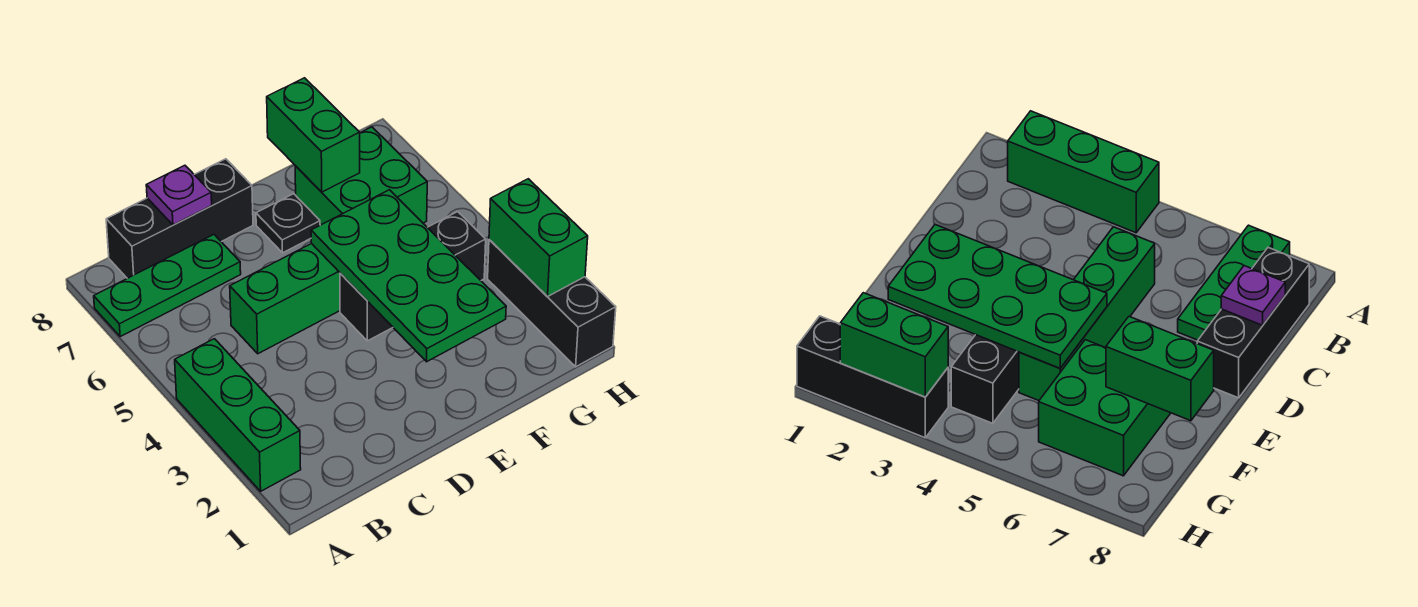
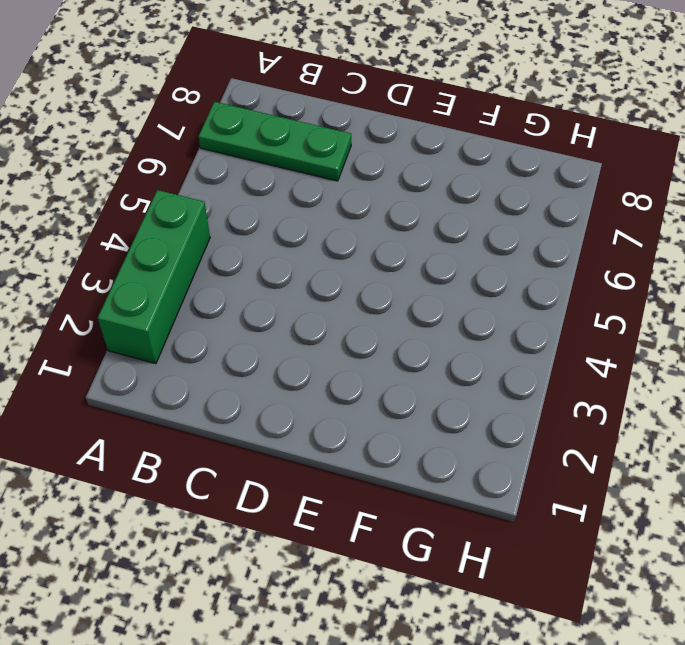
none -> black brick B8:D8 level 1
none -> green brick C5:F5 level 1
none -> black brick E4:G4 level 1

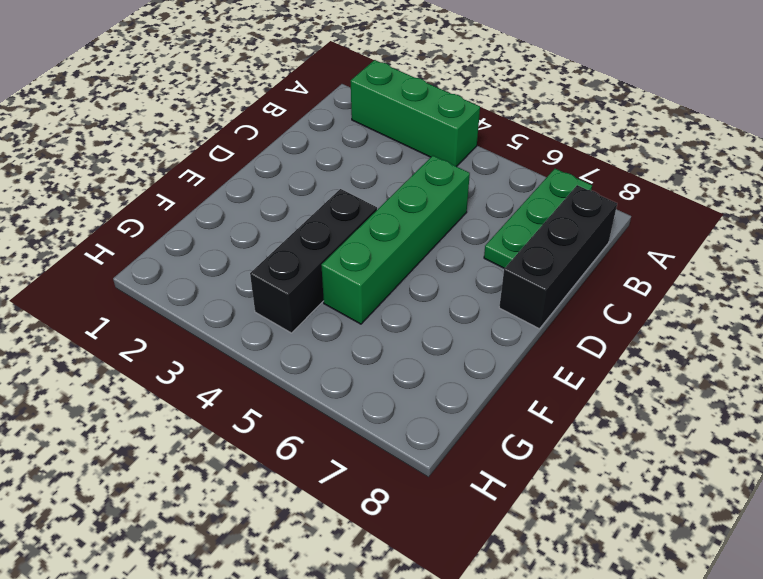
none -> black plate E7 level 1
none -> green brick F6:G7 level 1
none -> black brick H1:H3 level 1

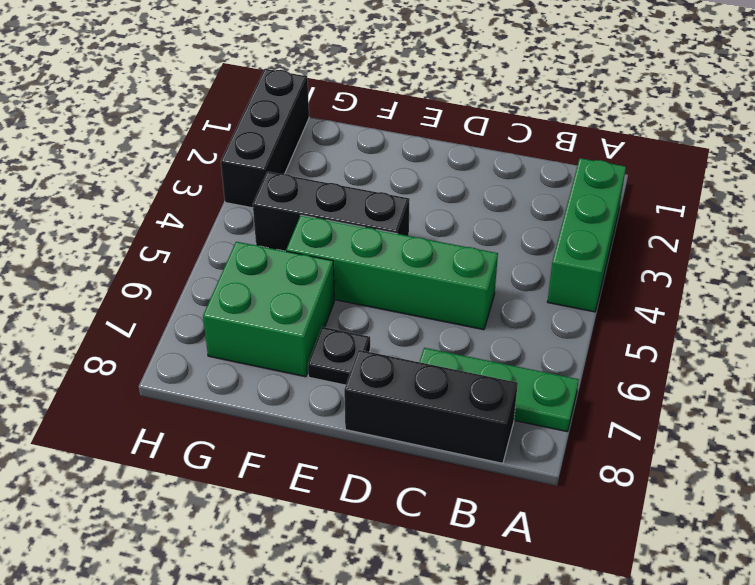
none -> purple plate C8 level 2
none -> green plate E2:F5 level 2
none -> green brick F7:F8 level 2

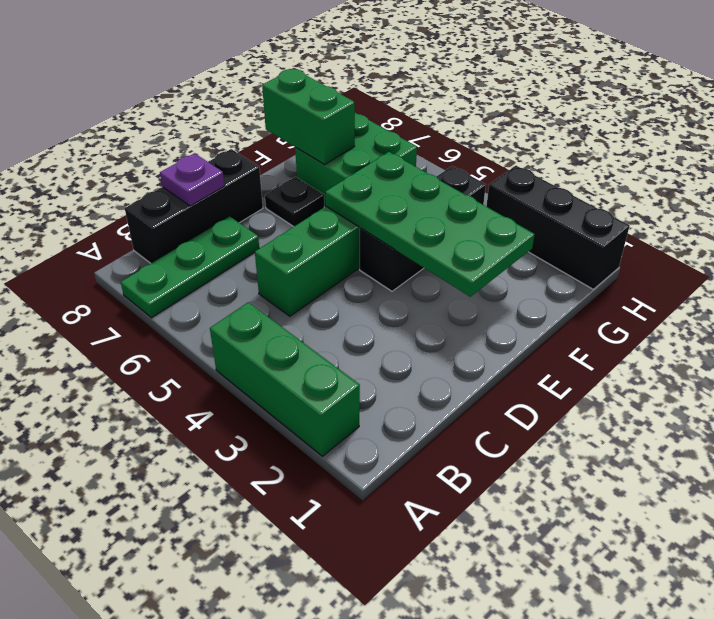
none -> green brick H2:H3 level 2

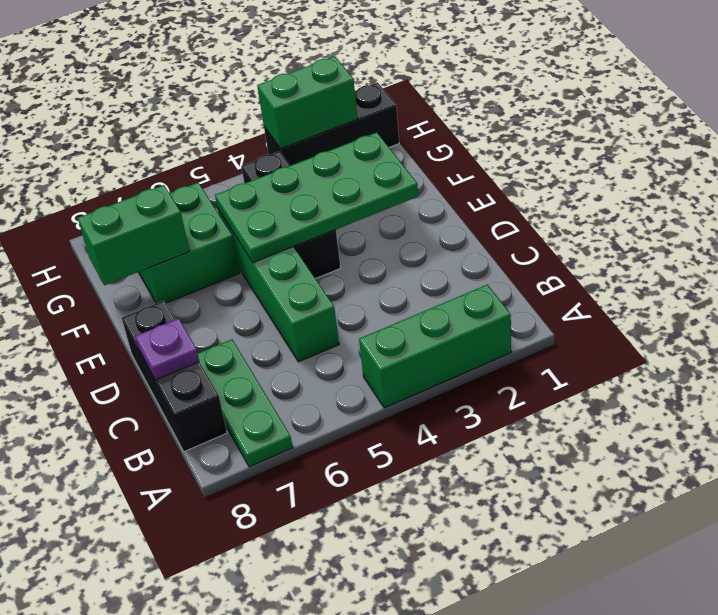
none -> black plate E7 level 1

